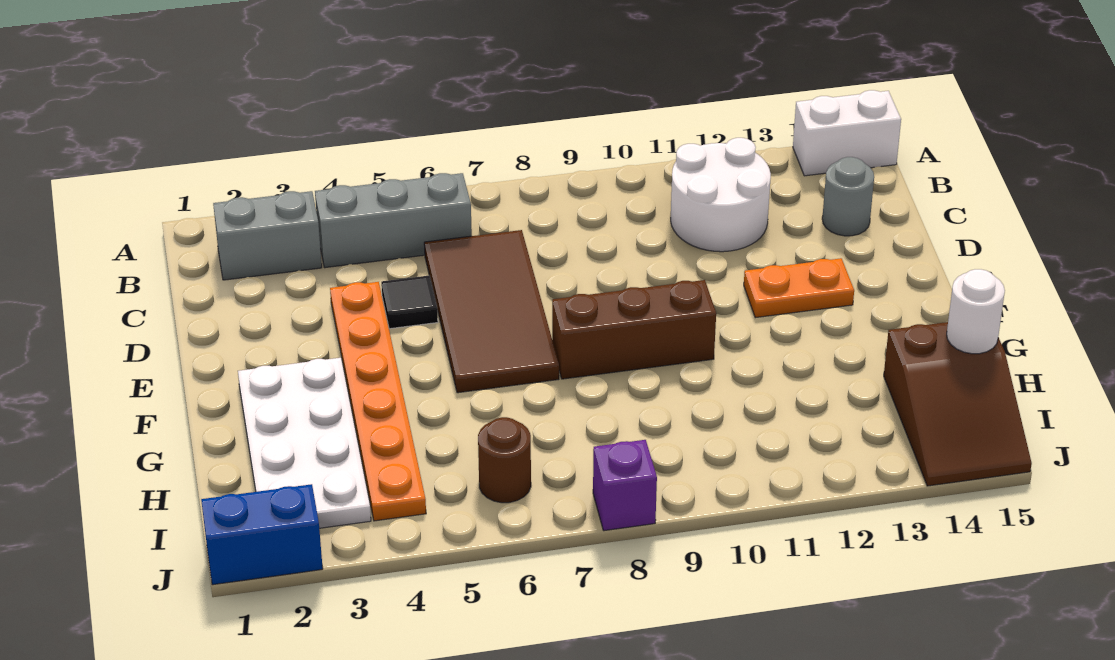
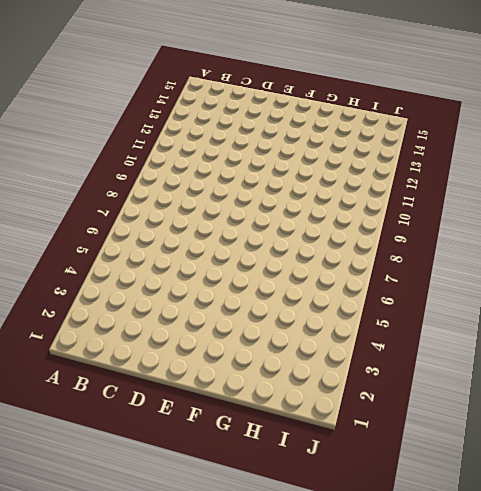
none -> white brick A14:A15 level 1
none -> grey brick B2:B3 level 1
none -> grey brick B4:B6 level 1

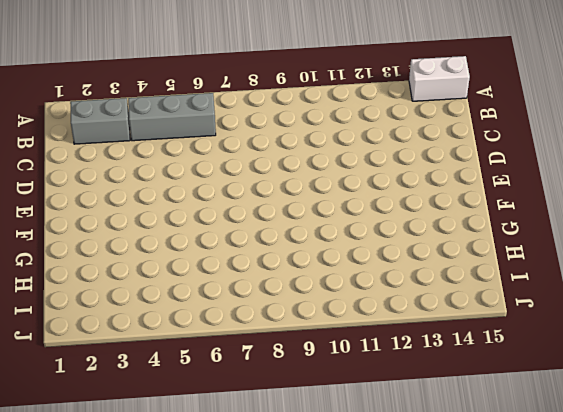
none -> white round brick B11:C12 level 1
none -> brown tile C6:F7 level 1
none -> grey round brick C14 level 1

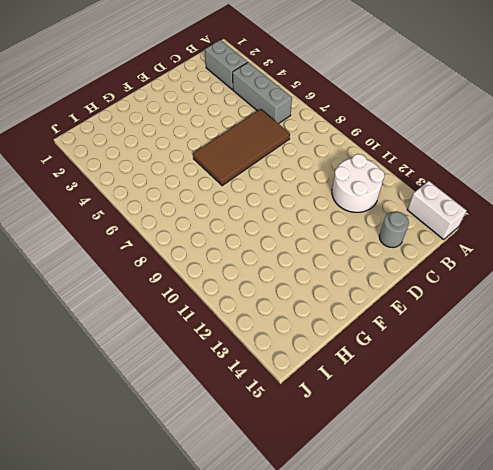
none -> orange plate D4:I4 level 1
none -> black tile D5 level 1
none -> orange plate E12:E13 level 1

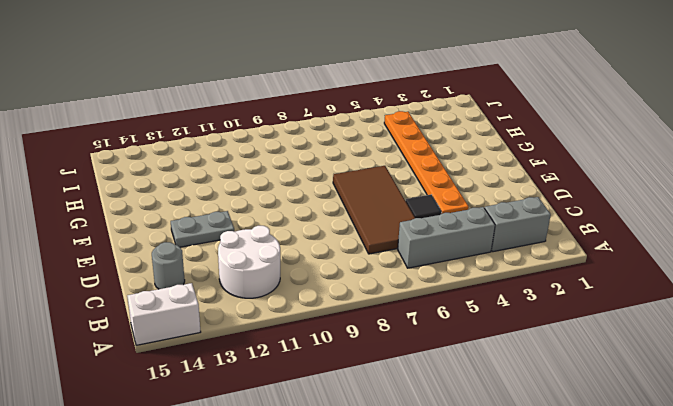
grey plate E12:E13 level 1 -> orange plate E12:E13 level 1
none -> white plate F2:I3 level 1
none -> brown brick F8:F10 level 1
none -> brown slope H14:J15 level 1 top H

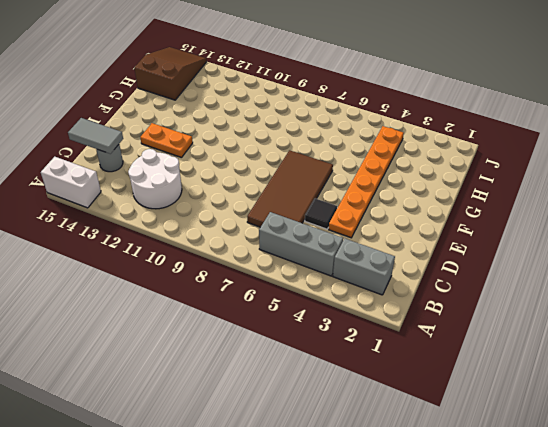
grey tile C14:C15 level 2 -> none
none -> white plate F2:I3 level 1
none -> brown brick F8:F10 level 1
none -> brown round brick I6 level 1

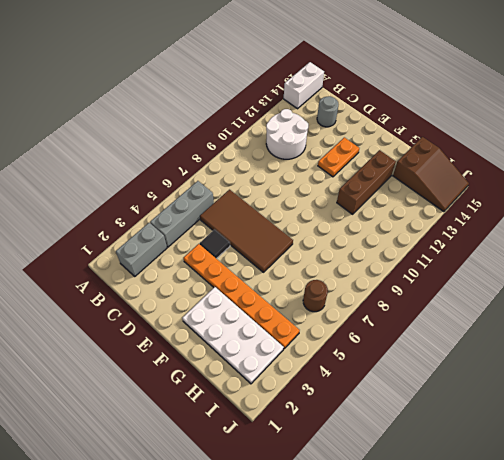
brown brick G11:G13 level 1 -> brown brick F8:F10 level 1
none -> blue brick J1:J2 level 1
none -> purple brick J8 level 1
none -> white round brick H15 level 2

